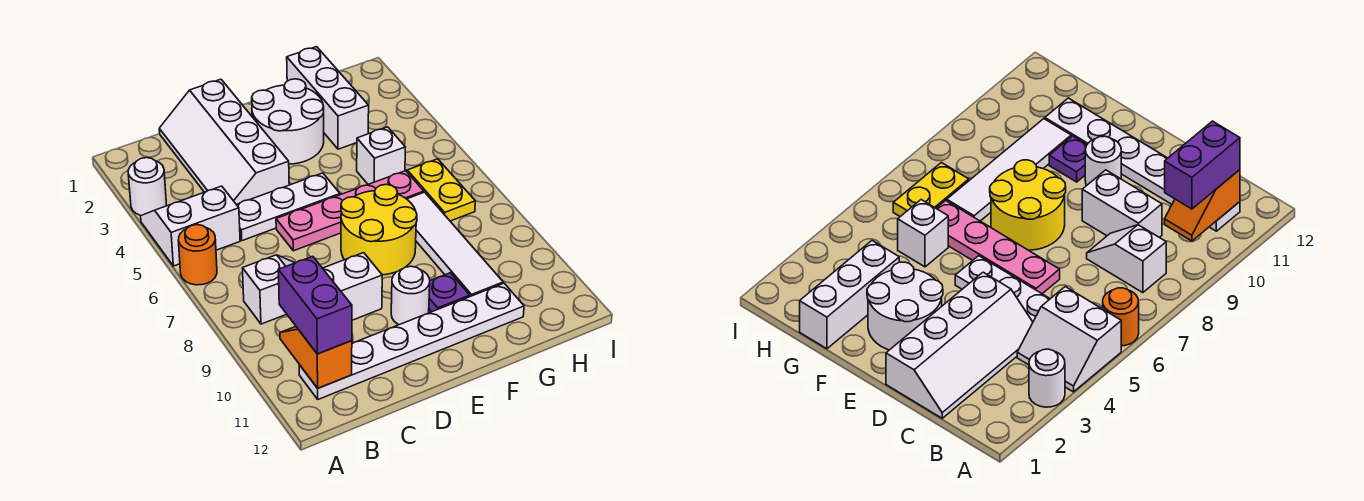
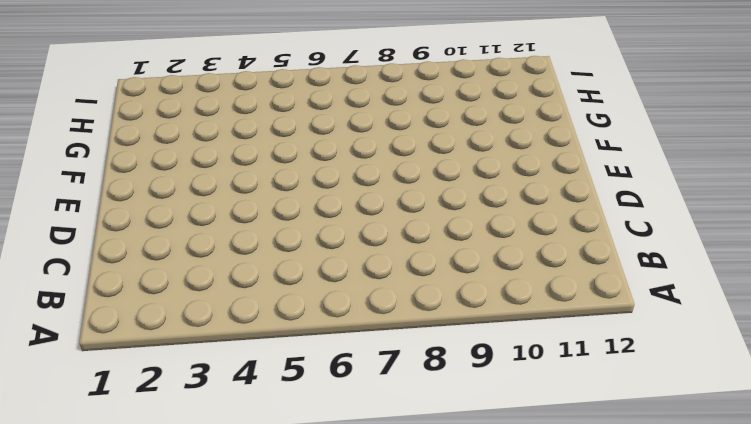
none -> white round brick A3 level 1
none -> white slope A4:B5 level 1 top 5
none -> orange round brick A6 level 1

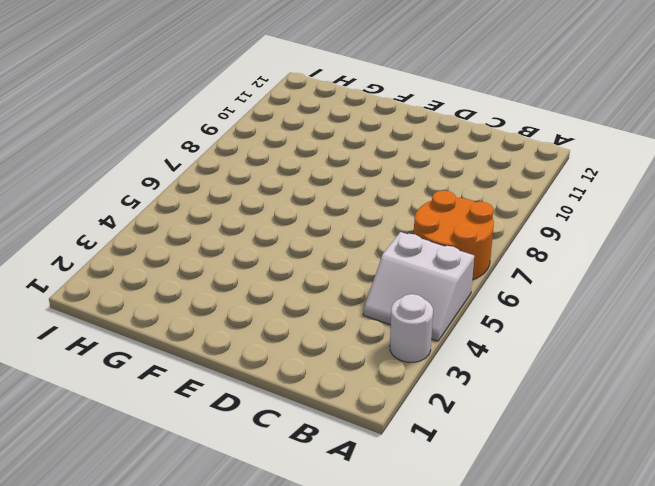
orange round brick A6:B7 level 1 -> orange round brick A6 level 1
none -> white slope B8:C8 level 1 top B
none -> white plate B11:G11 level 1
none -> white slope C1:D4 level 1 top D

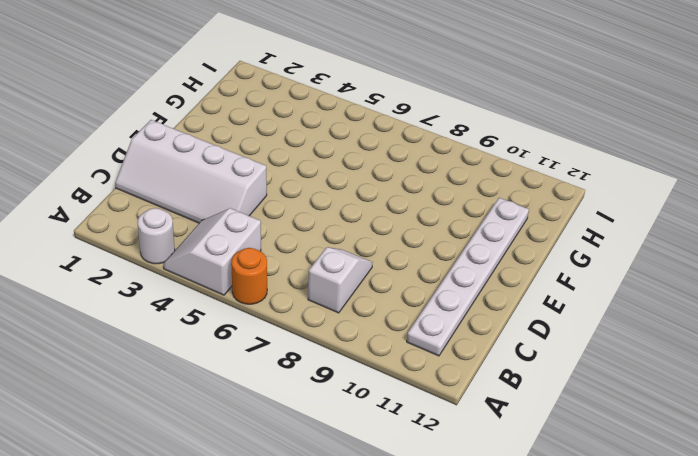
none -> white plate C5:E5 level 1
none -> white brick C9:D9 level 1
none -> pink plate D6:G6 level 1

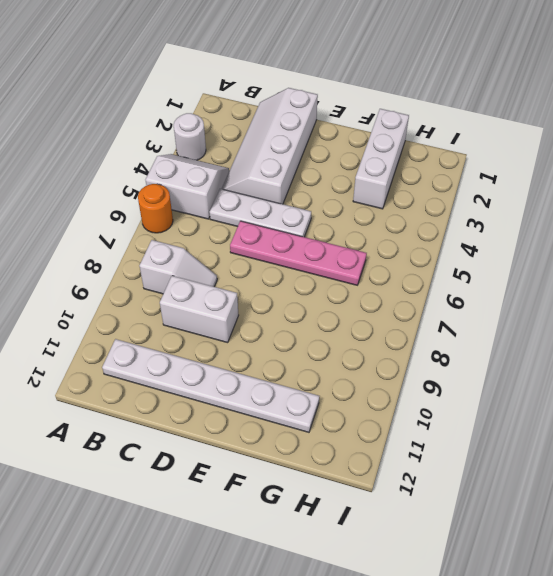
none -> white round brick E2:F3 level 1
none -> yellow round brick E7:F8 level 1
none -> white round brick E10 level 1

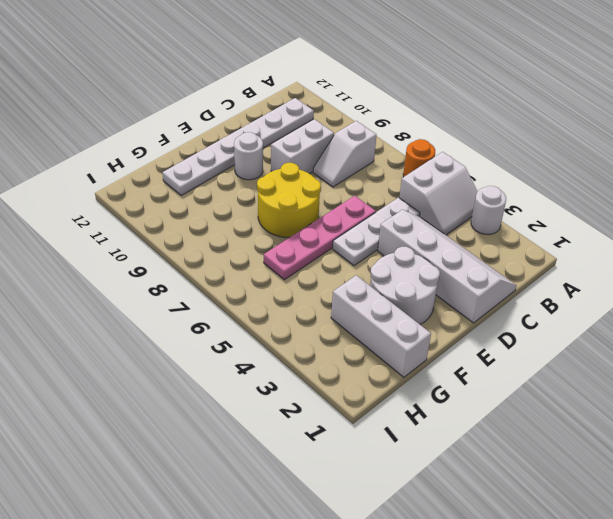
none -> purple plate F10 level 1
none -> white brick G5 level 1
none -> white tile G7:G10 level 1

